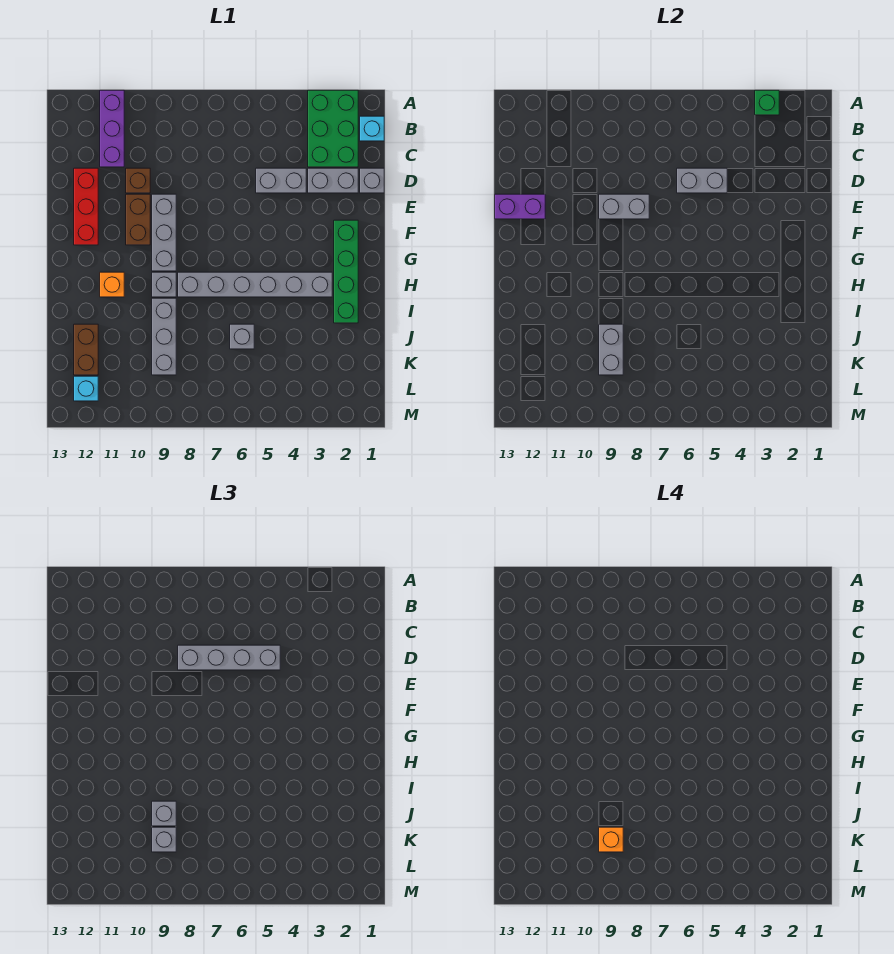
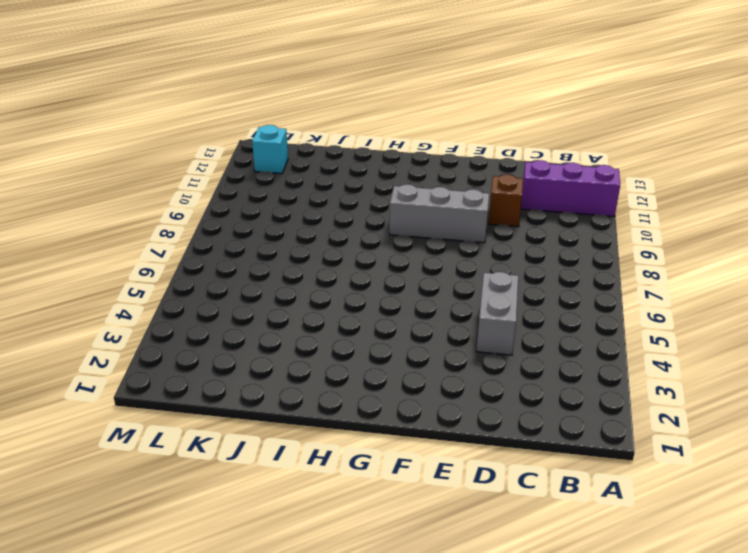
none -> green brick A2:C3 level 1
none -> cyan brick B1 level 1
none -> grey brick D1 level 1

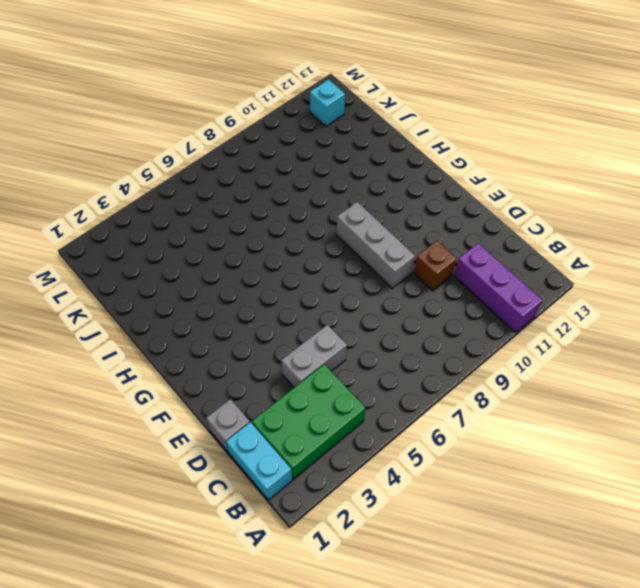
cyan brick B1:C1 level 1 -> cyan brick B1 level 1
green brick B2:C4 level 1 -> green brick A2:C3 level 1
none -> grey brick D2:D3 level 1
none -> red brick D12:F12 level 1
none -> brown brick E10:F10 level 1

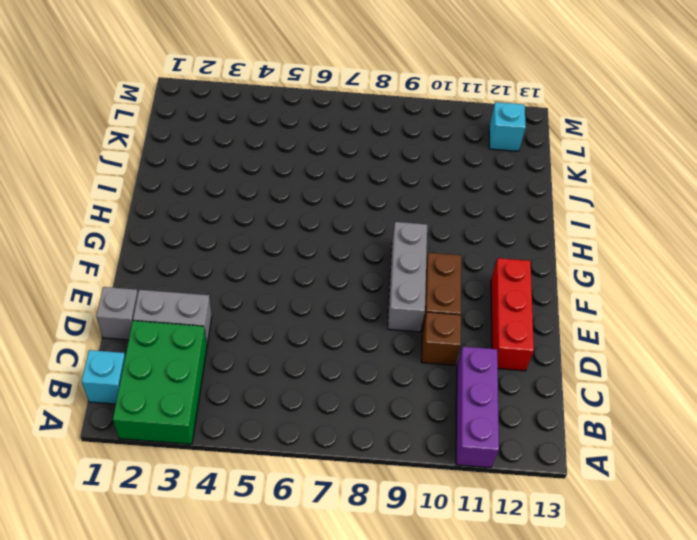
none -> grey brick D4:D5 level 1
none -> green brick F2:I2 level 1
none -> grey brick H3:H8 level 1

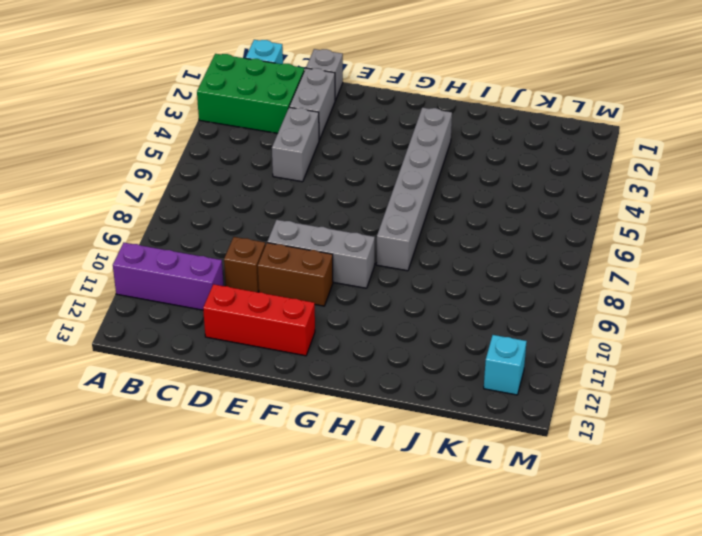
none -> green brick F2:I2 level 1
none -> grey brick H9 level 1
none -> orange brick H11 level 1

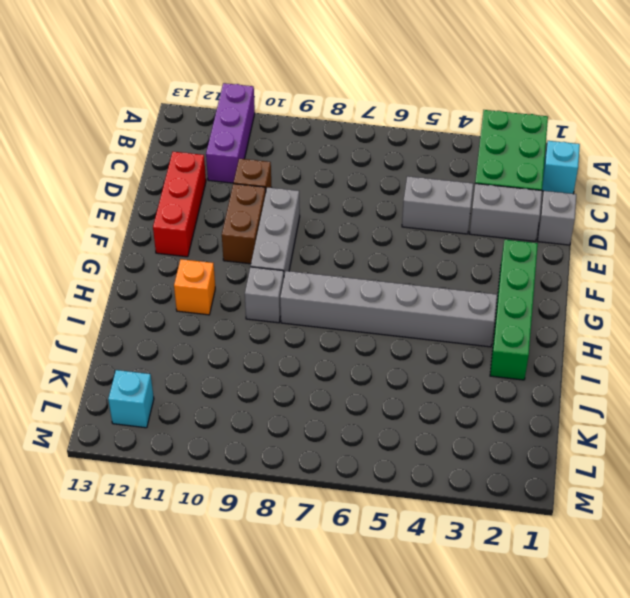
none -> grey brick I9:K9 level 1
none -> grey brick J6 level 1
none -> brown brick J12:K12 level 1

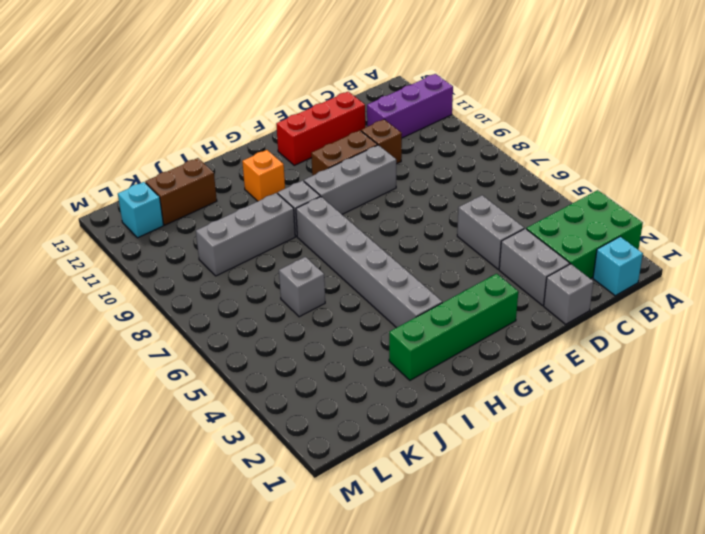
none -> green brick A3 level 2
none -> grey brick D5:D6 level 2
none -> grey brick E8:E9 level 2

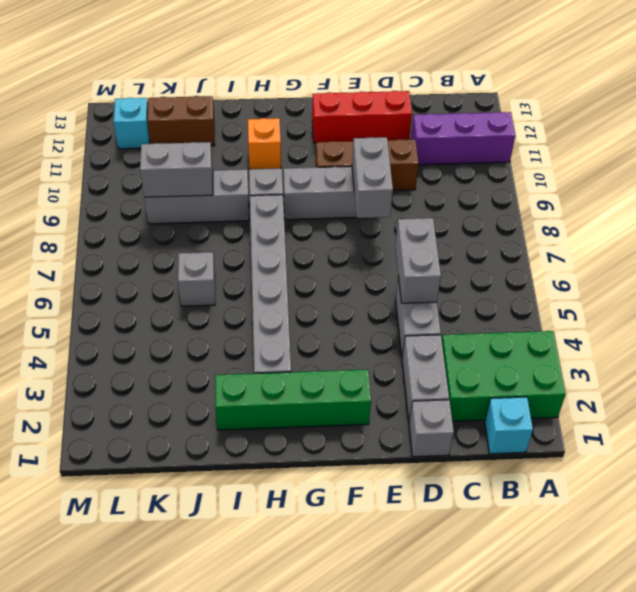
none -> green brick A3 level 2
none -> purple brick E12:E13 level 2
none -> grey brick D5:D8 level 3

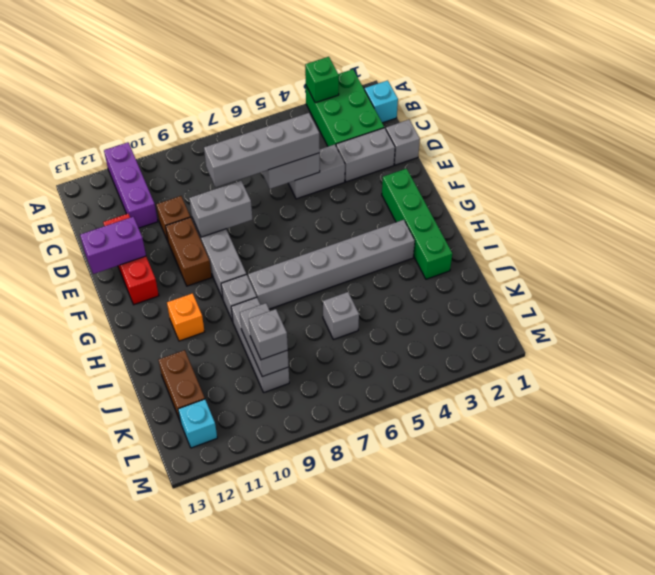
none -> grey brick J9 level 3
none -> orange brick K9 level 4

